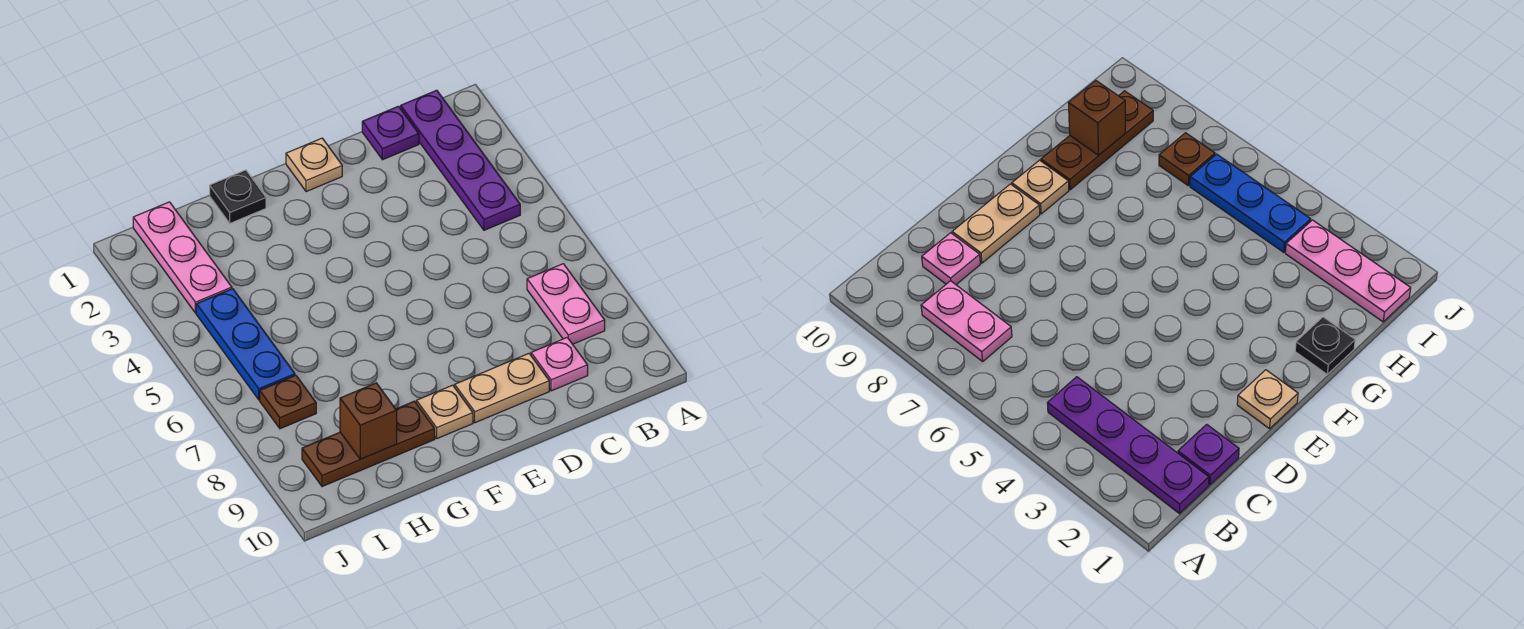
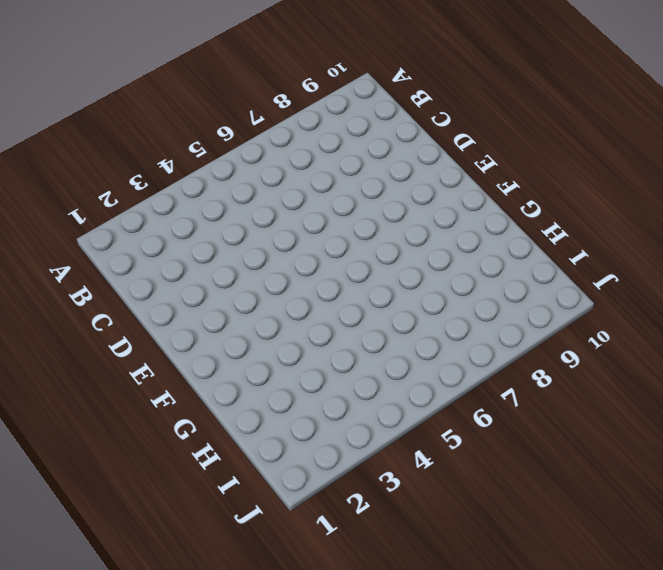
none -> purple plate B1:B4 level 1
none -> pink plate B7:B8 level 1
none -> purple plate C1 level 1

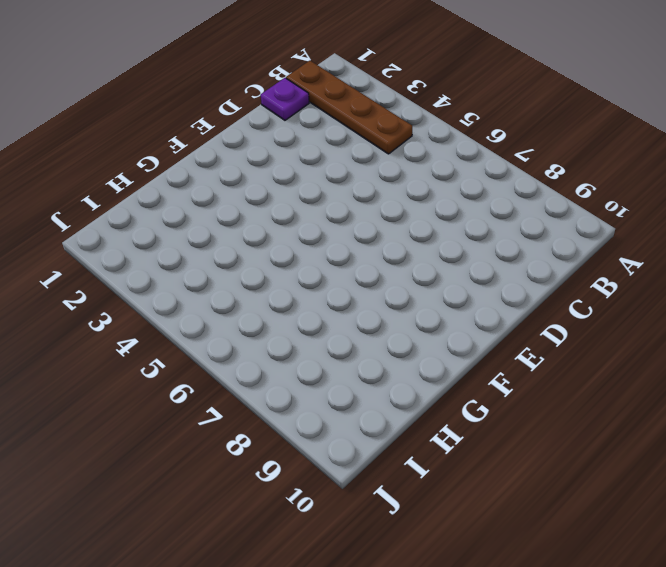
brown plate B1:B4 level 1 -> purple plate B1:B4 level 1
none -> pink plate B7:B8 level 1
none -> pink plate C9 level 1
none -> tan plate D9:E9 level 1

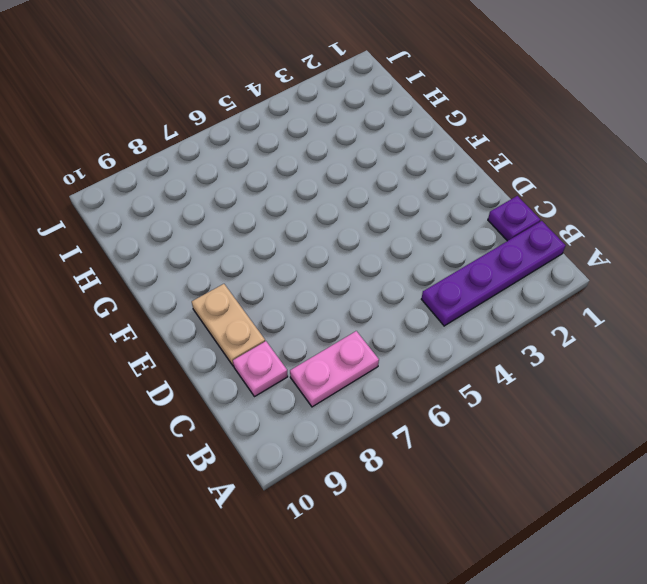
none -> tan plate E1 level 1
none -> tan plate F9 level 1
none -> black plate G1 level 1

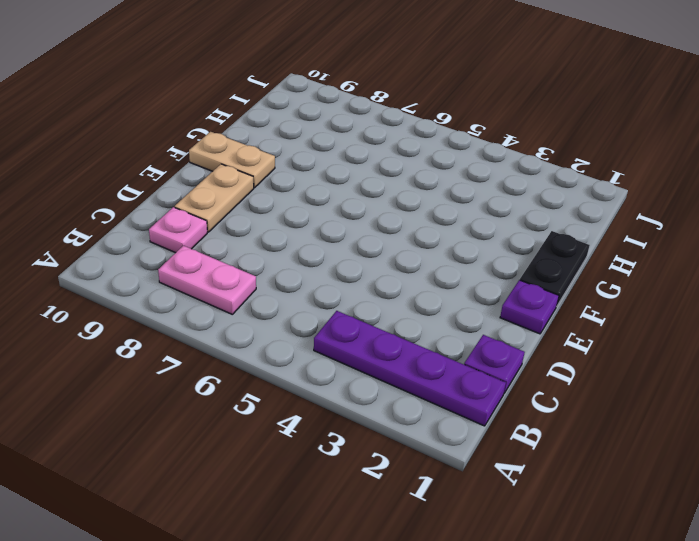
purple plate E1 level 1 -> tan plate E1 level 1
black plate F1:G1 level 1 -> black plate G1 level 1
tan plate F9:F10 level 1 -> tan plate F9 level 1
none -> brown plate G9:I9 level 1
none -> pink plate I1:I3 level 1
none -> blue plate I4:I6 level 1

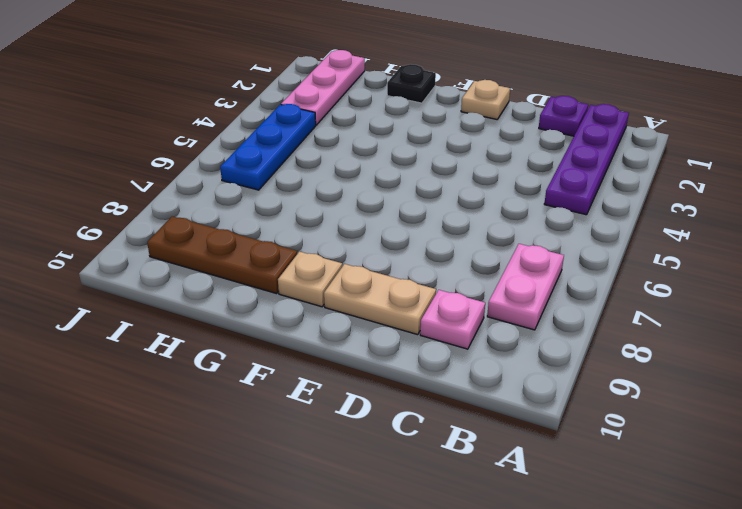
none -> brown plate I7 level 1
none -> brown brick H9 level 2

